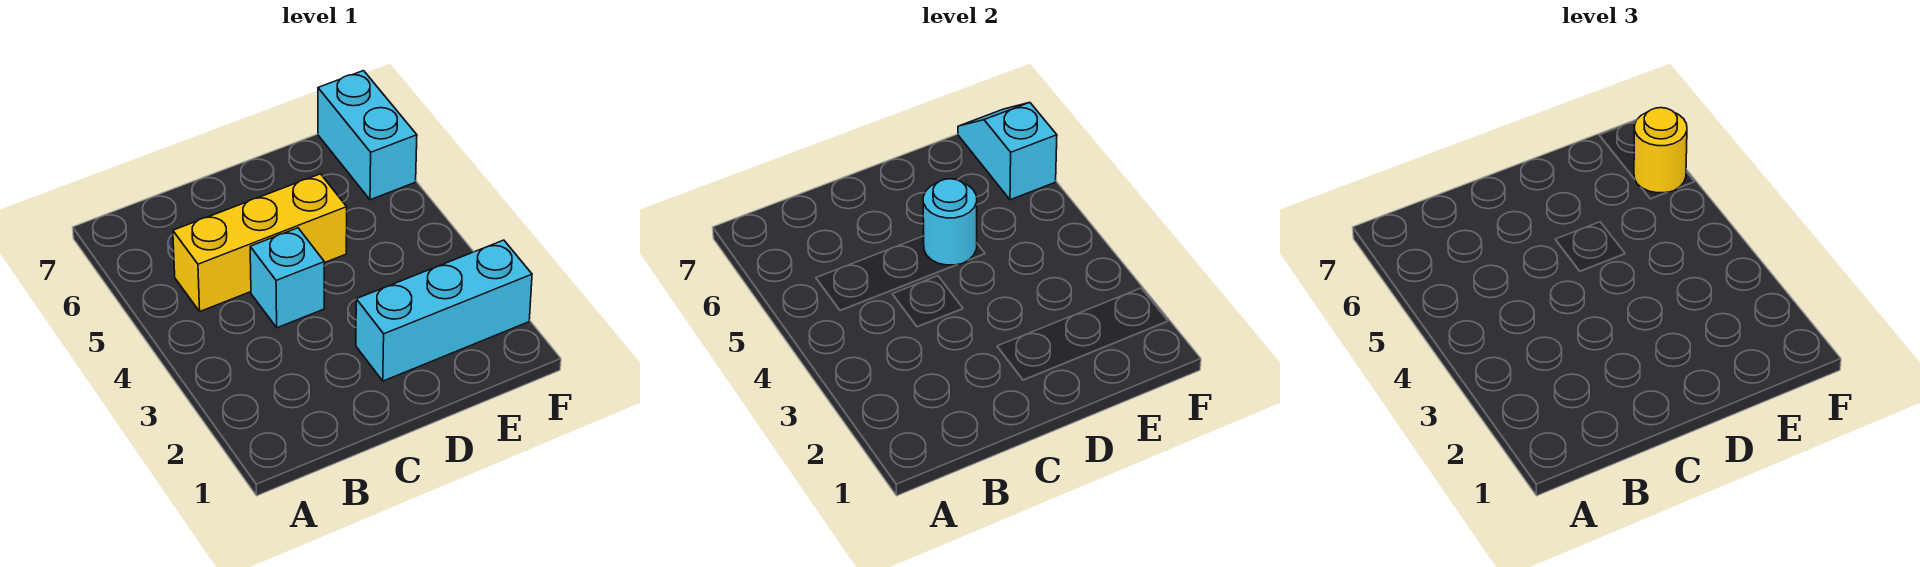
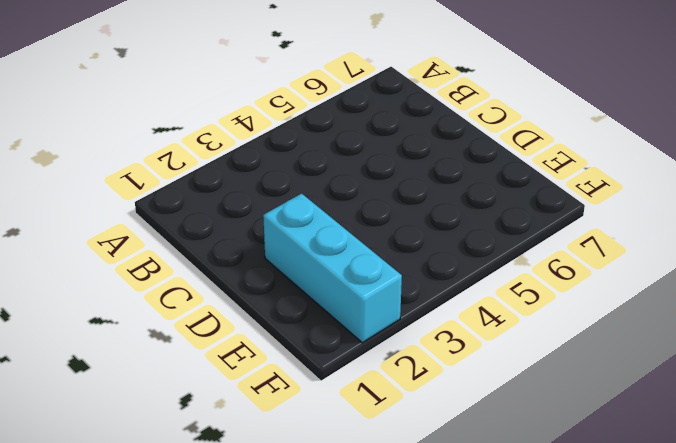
none -> yellow brick B5:D5 level 1
none -> cyan brick C4 level 1

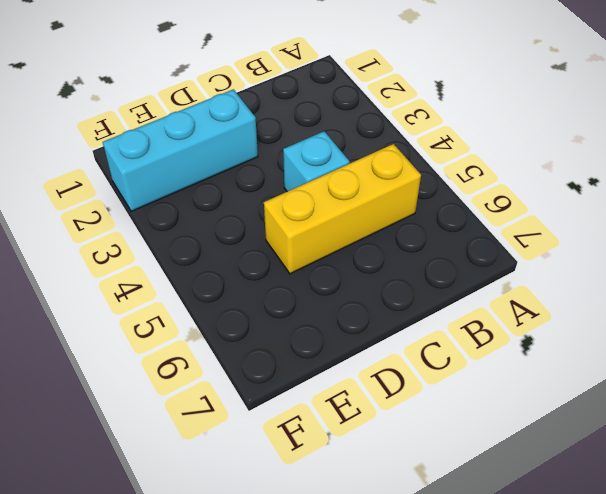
none -> cyan brick F6:F7 level 1
none -> cyan round brick D5 level 2

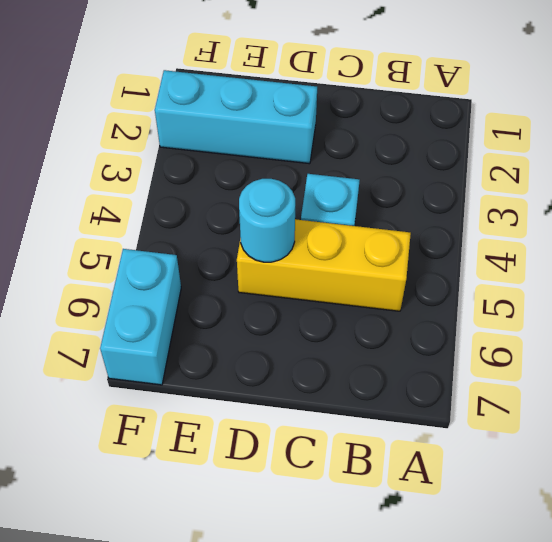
none -> cyan slope F6:F7 level 2 top 6
none -> yellow round brick F6 level 3

